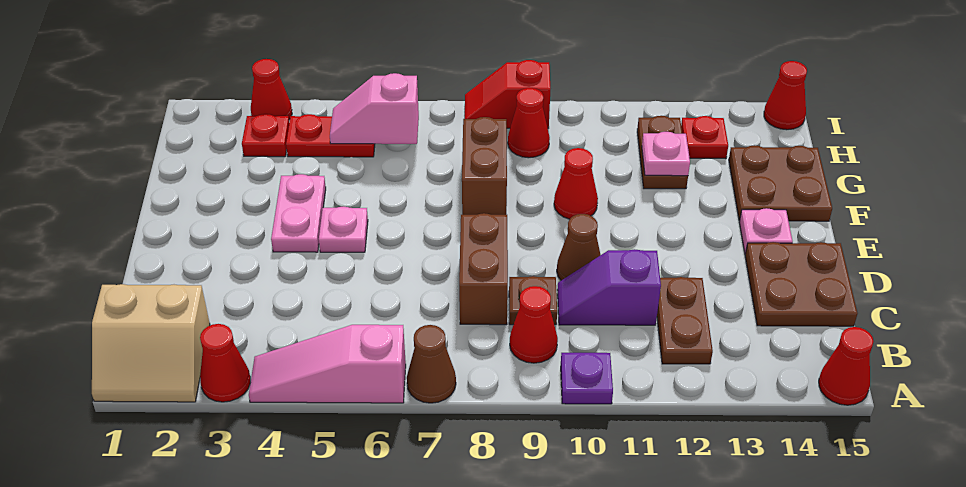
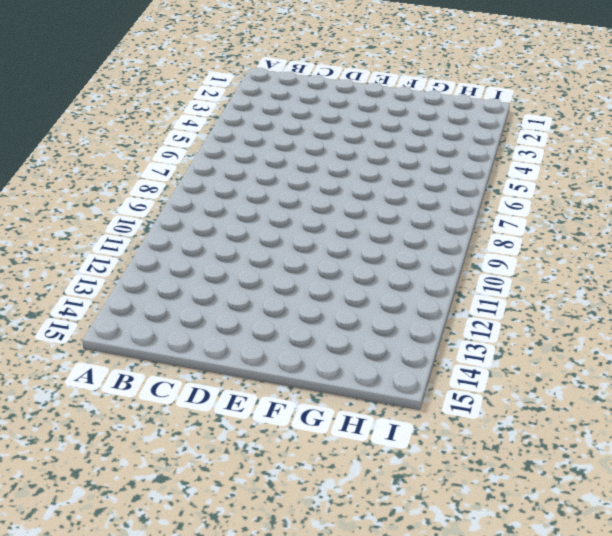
none -> tan slope A1:B2 level 1 top B
none -> red cone A3 level 1
none -> pink slope A4:A6 level 1 top 6

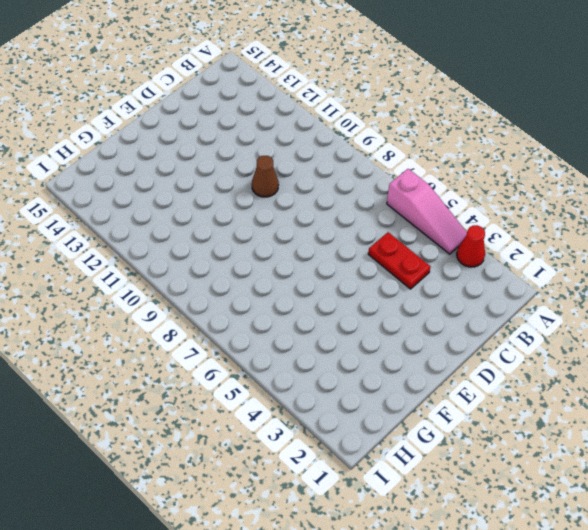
red plate C4:C5 level 1 -> red plate H4:H5 level 1
none -> tan slope A1:B2 level 1 top B
none -> brown cone A7 level 1
none -> purple plate A10 level 1

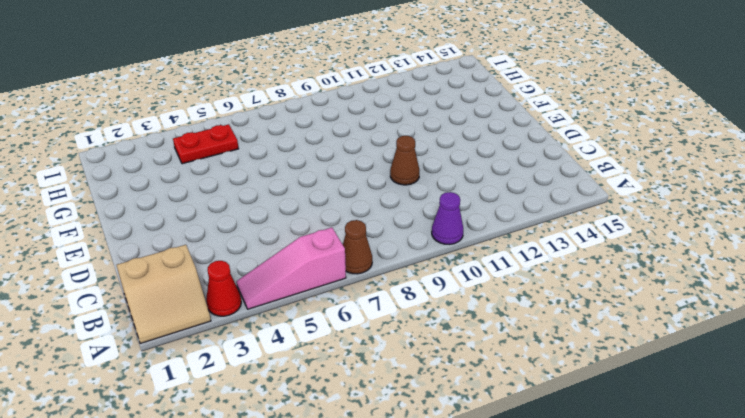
purple cone A10 level 1 -> purple plate A10 level 1
none -> red cone A15 level 1
none -> red cone B9 level 1
none -> brown plate B12:C12 level 1

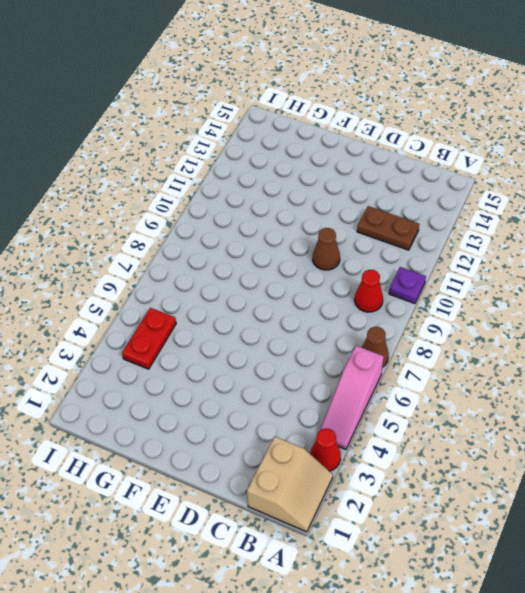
none -> red cone A15 level 1
none -> brown brick C8:D8 level 1
none -> brown plate C9 level 1

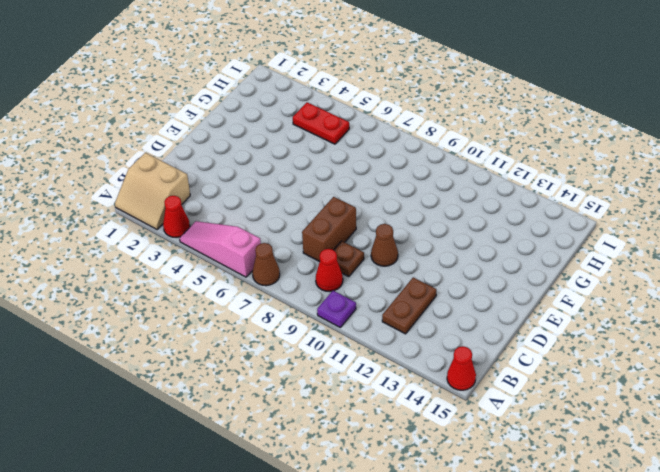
none -> purple slope C10:C11 level 1 top 11
none -> brown plate C14:D15 level 1
none -> pink plate E4:F4 level 1

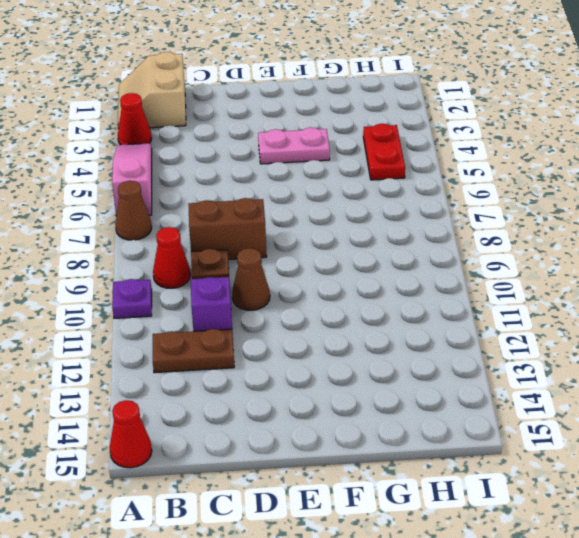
none -> brown plate C14:D15 level 1
none -> pink plate E5 level 1
none -> pink plate E14 level 1

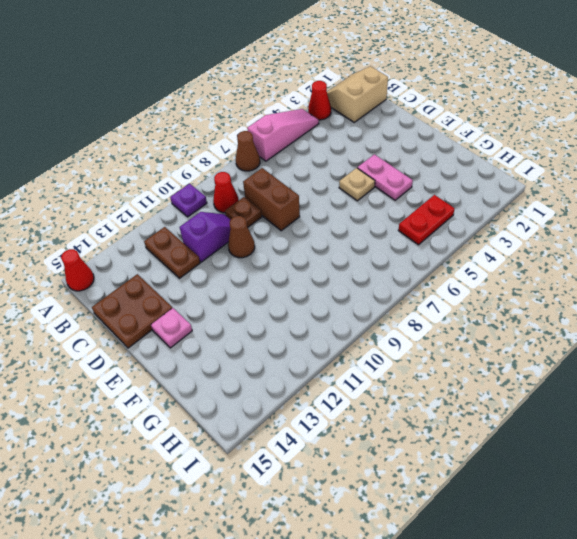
tan plate E5 level 1 -> pink plate E5 level 1
none -> brown brick F8:G8 level 1
none -> red cone F10 level 1
none -> brown plate F14:G15 level 1

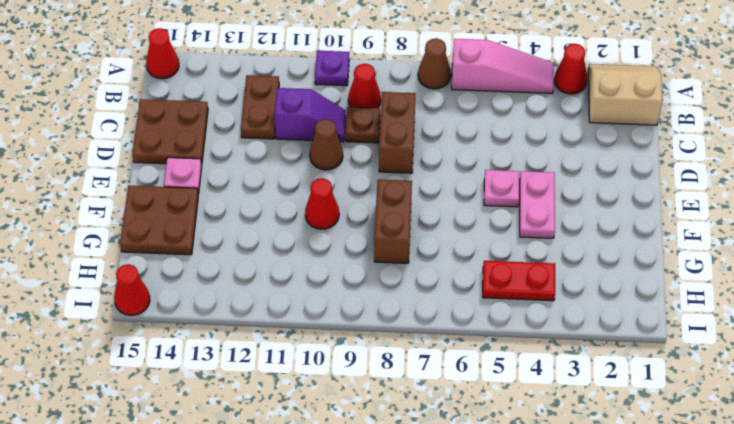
none -> brown plate G12:H12 level 1
none -> red plate H3 level 1
none -> red cone H9 level 1

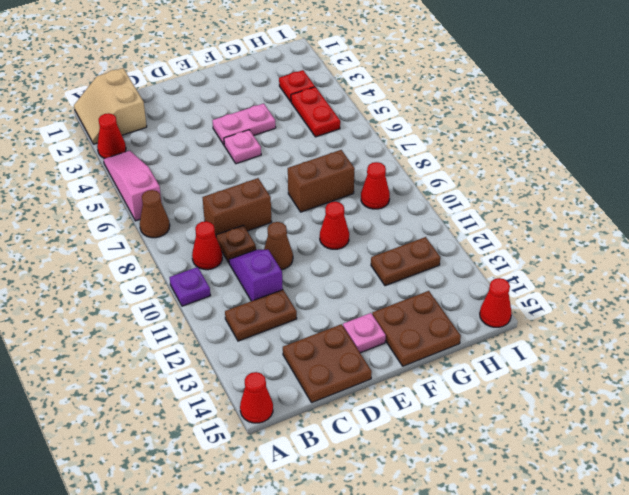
none -> red plate H13 level 1
none -> red cone I3 level 1
none -> red slope I8:I9 level 1 top 9

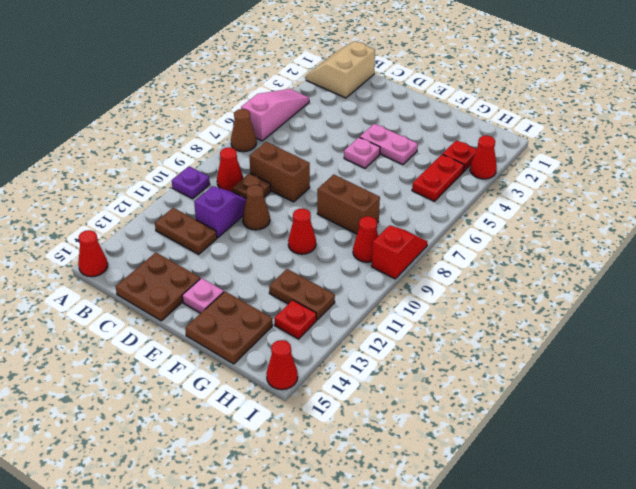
none -> red cone A3 level 1
none -> pink plate G12 level 2
none -> pink slope H5:H6 level 2 top 6

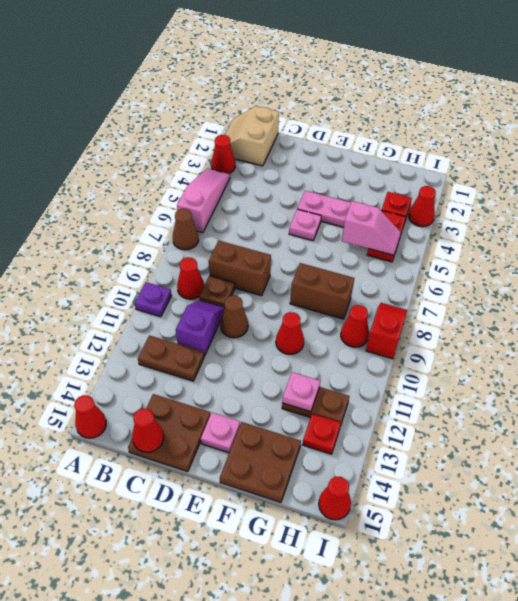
red cone C15 level 2 -> none
pink slope G5:H5 level 2 top G -> pink slope H5:H6 level 2 top 6

